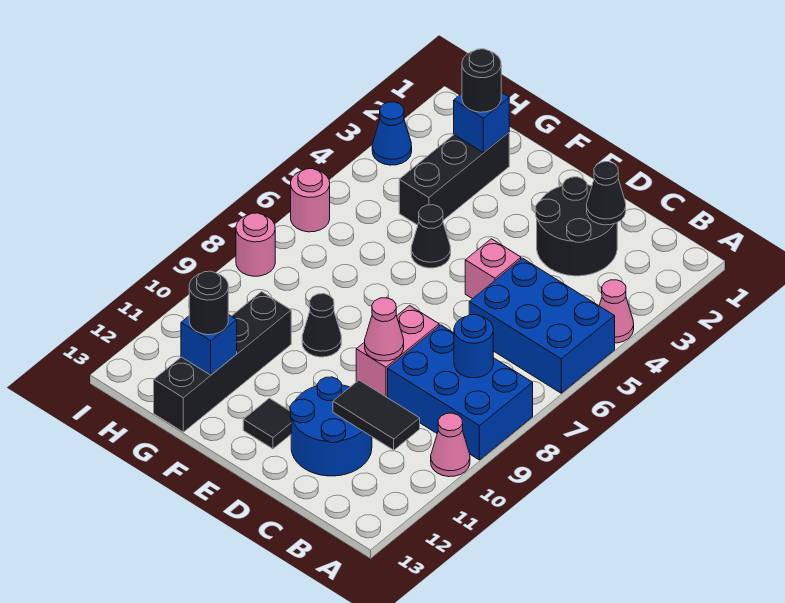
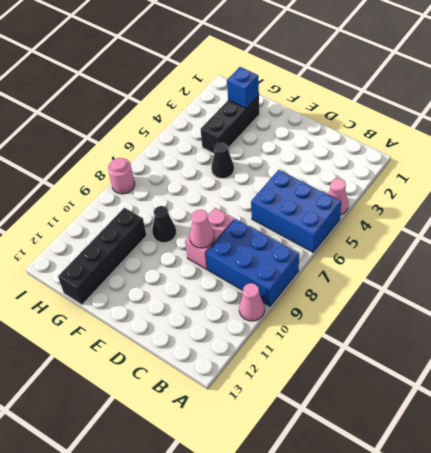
none -> black round brick C2:D3 level 1
none -> blue round brick C11:D12 level 1
none -> pink brick D5 level 1

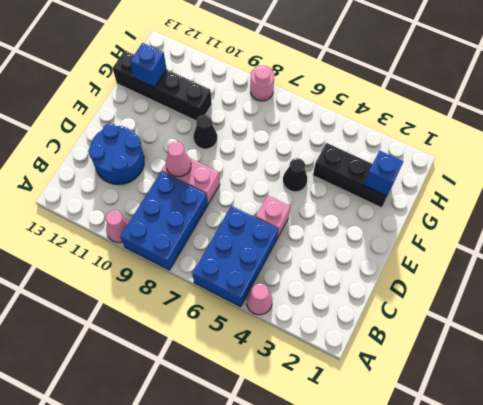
none -> black round brick C2:D3 level 1
none -> black tile E12 level 1
none -> blue cone I3 level 1

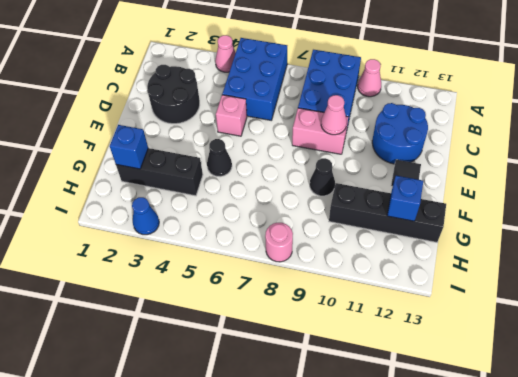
none -> pink round brick I6 level 1
none -> blue round brick B8 level 2
none -> black tile B11:C11 level 2

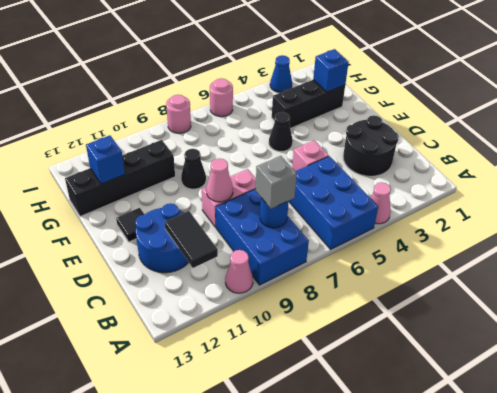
grey brick B8 level 3 -> none
none -> black cone C2 level 2
none -> black round brick G2 level 3
none -> black round brick G12 level 3

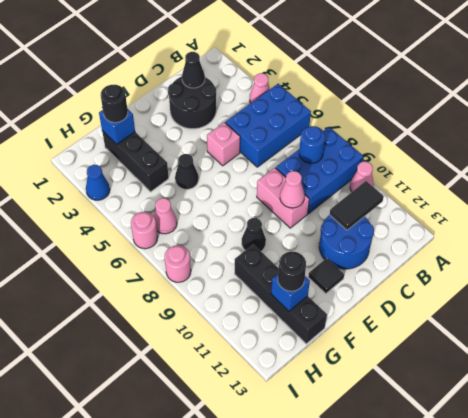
pink cone H6 level 1 -> none

